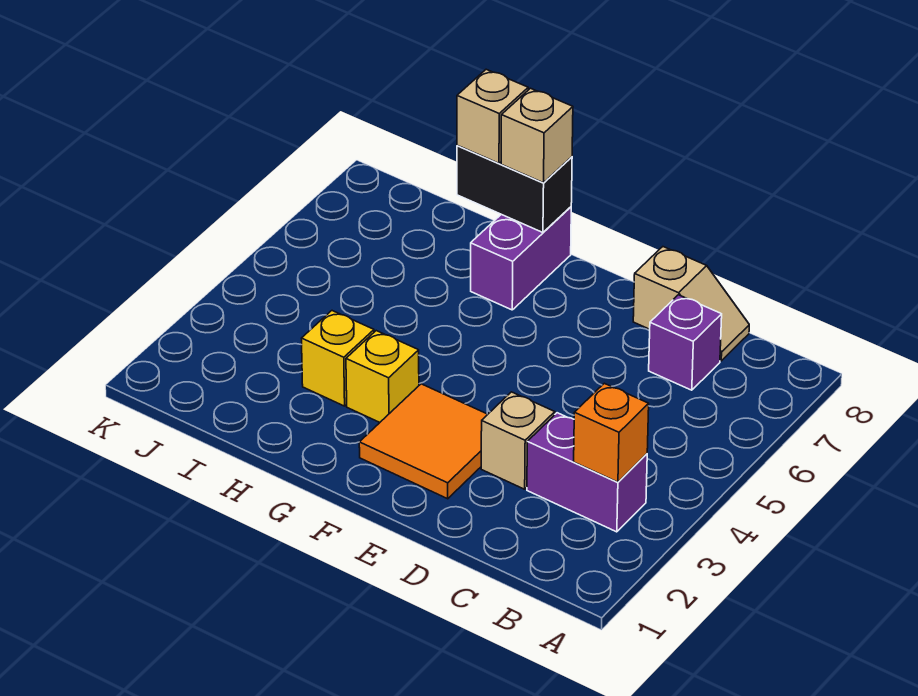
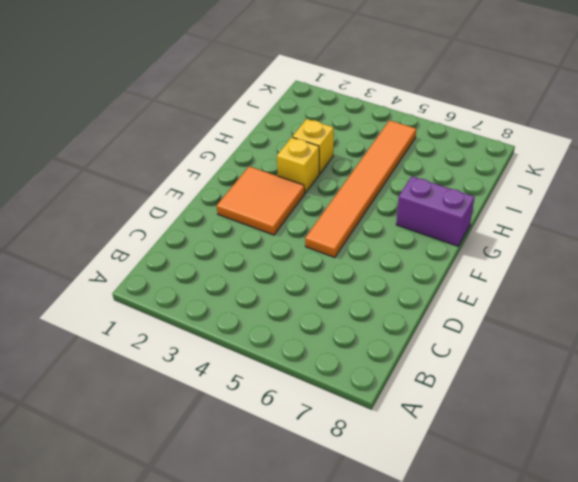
orange tile E5:J5 level 1 -> none
none -> purple brick B3:C3 level 1
none -> purple brick C7 level 1
none -> tan slope C8:D8 level 1 top D

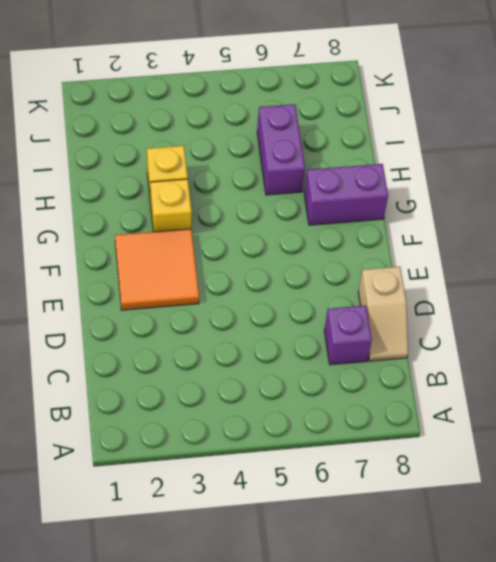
purple brick H6:I6 level 1 -> purple brick B3:C3 level 1
none -> tan brick D3 level 1
none -> orange brick B3 level 2
none -> black brick G8:H8 level 2

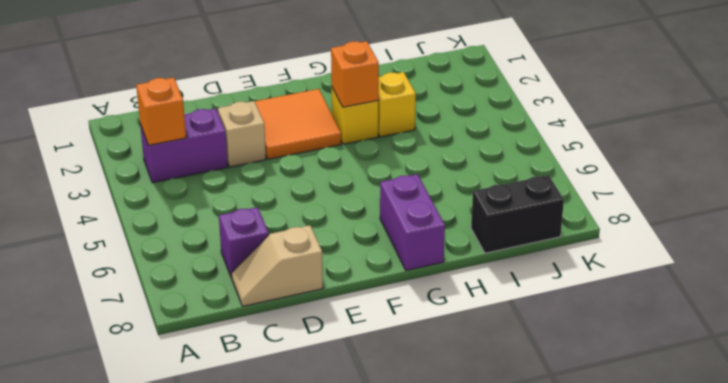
orange brick G3 level 2 -> none
black brick I8:J8 level 1 -> black brick G8:H8 level 2
none -> tan brick G8 level 3
none -> tan brick H8 level 3

